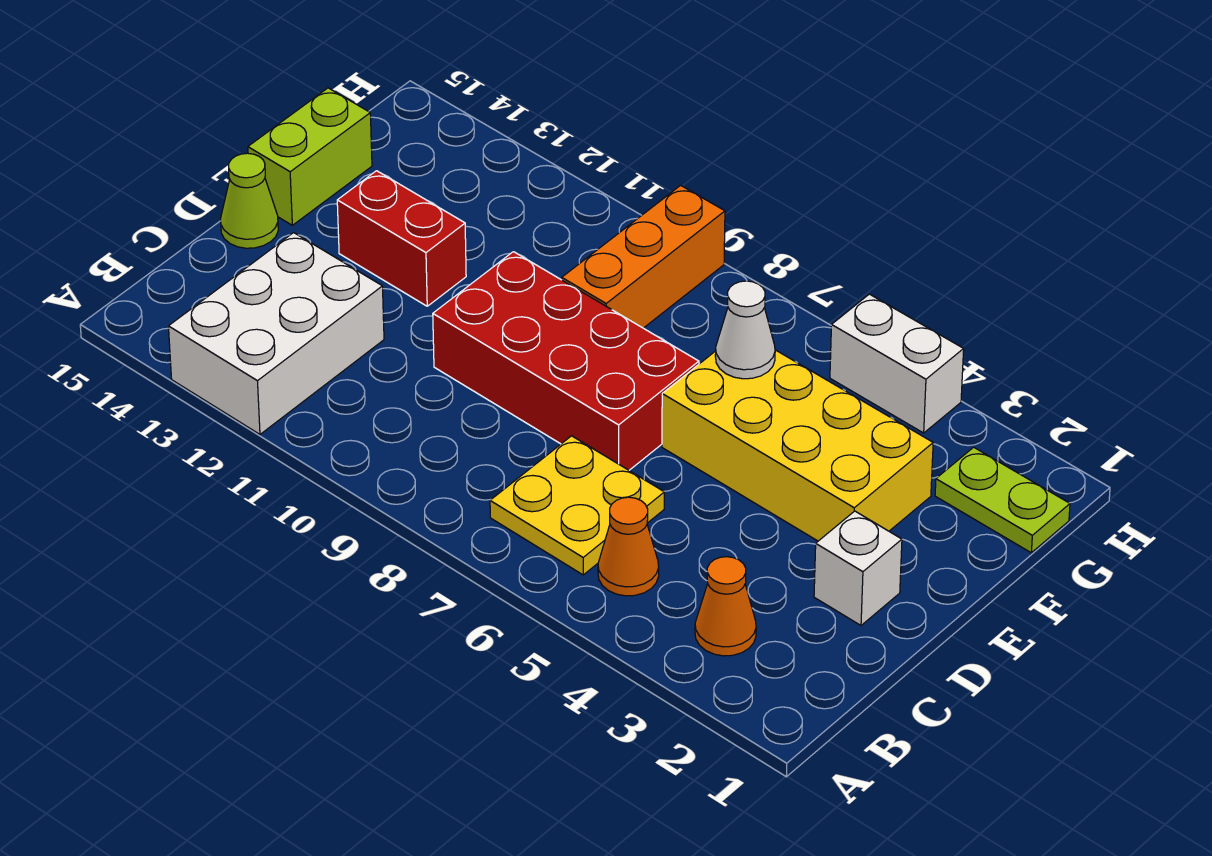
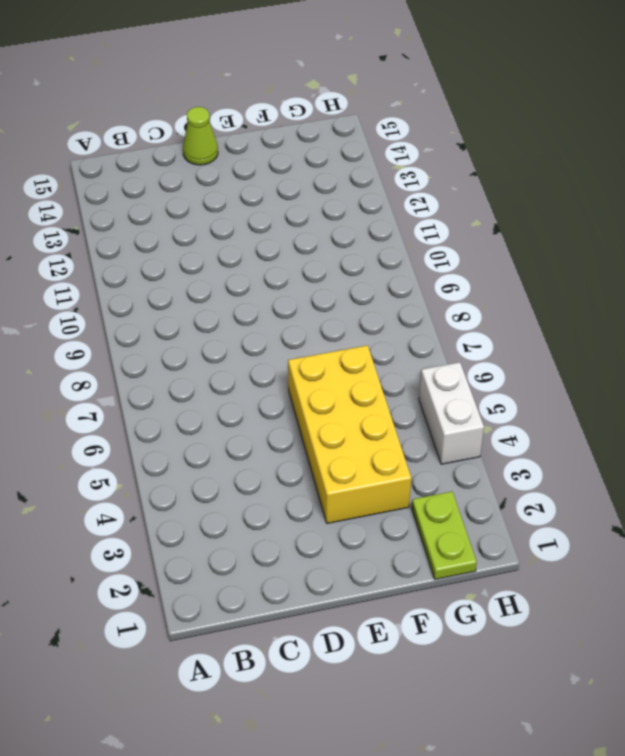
none -> white brick A12:C13 level 1
none -> orange cone B3 level 1
none -> orange cone B5 level 1

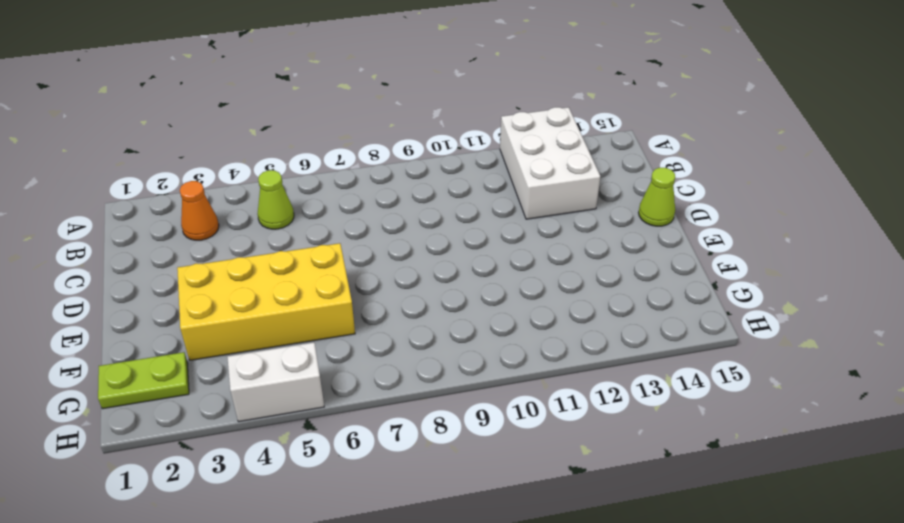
lime cone B5 level 1 -> orange cone B5 level 1
none -> yellow plate B6:C7 level 1
none -> white brick D2 level 1
none -> red brick D7:E10 level 1

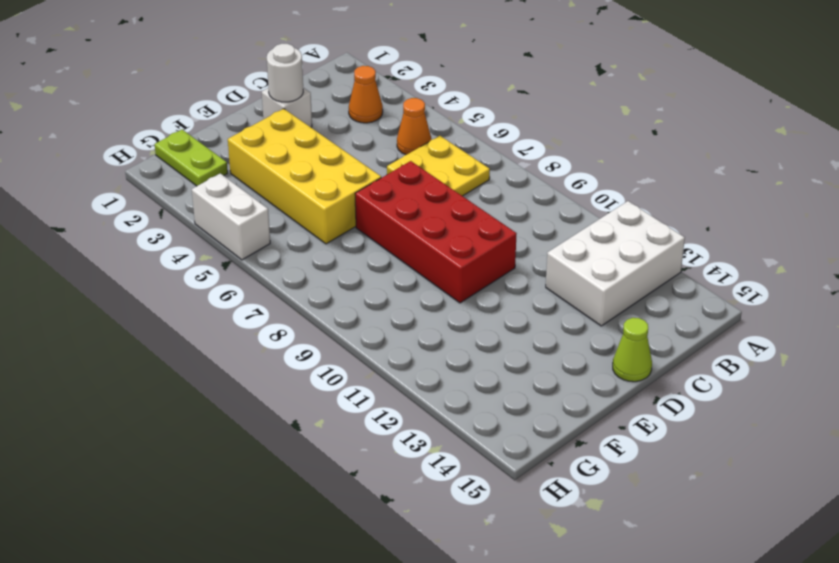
white round brick D2 level 2 -> none
none -> red brick E12:E13 level 1
none -> lime brick E15:F15 level 1
none -> orange brick F9:H9 level 1

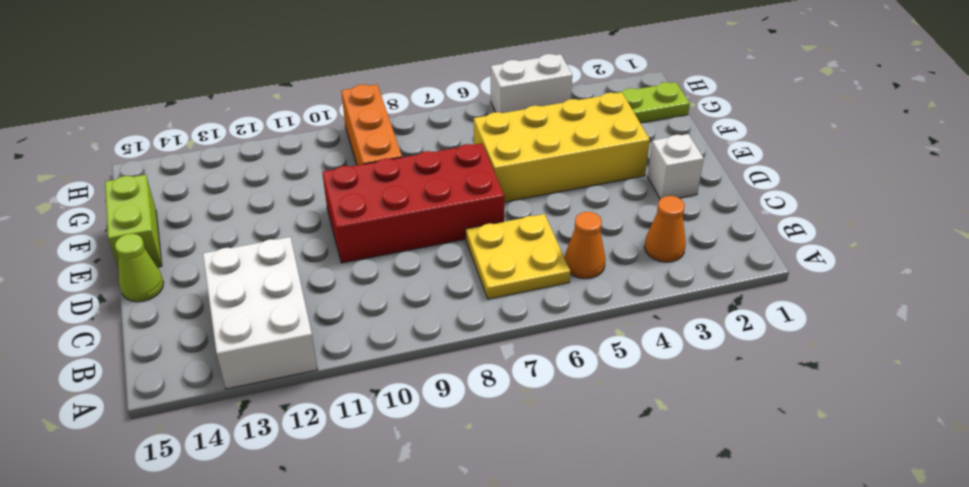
none -> red brick E12:E13 level 1
none -> white cone F6 level 2

